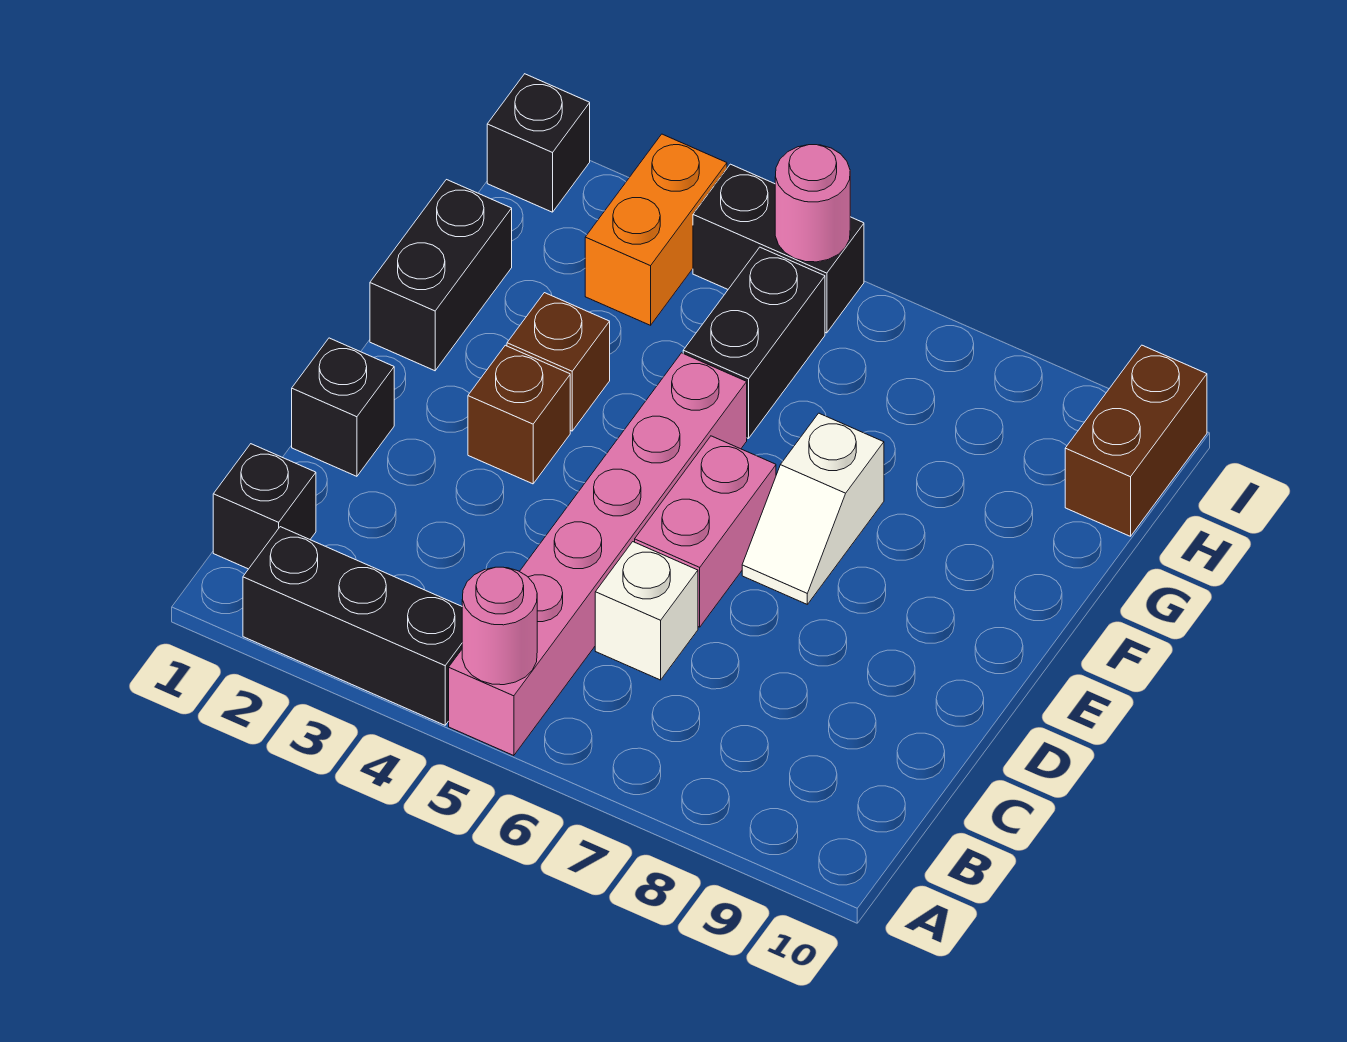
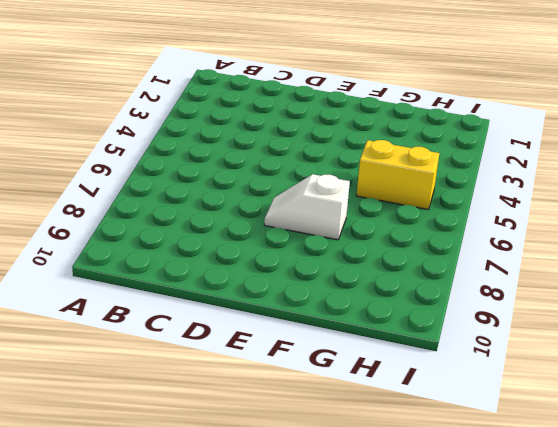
yellow brick G5:H5 level 1 -> black brick G5:H5 level 1
none -> black brick A2:A4 level 1
none -> pink brick A5:F5 level 1
none -> black brick B1 level 1

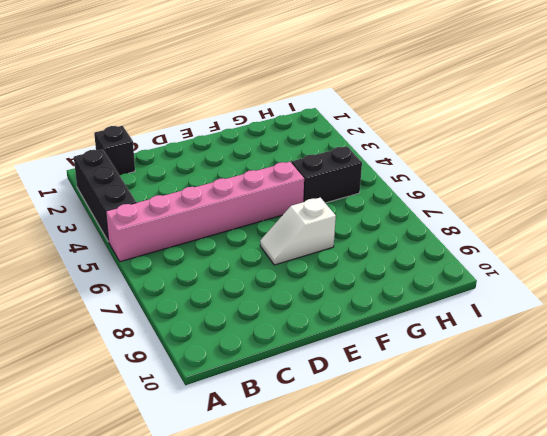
none -> white brick C6 level 1
none -> black brick D1 level 1
none -> pink brick D6:E6 level 1

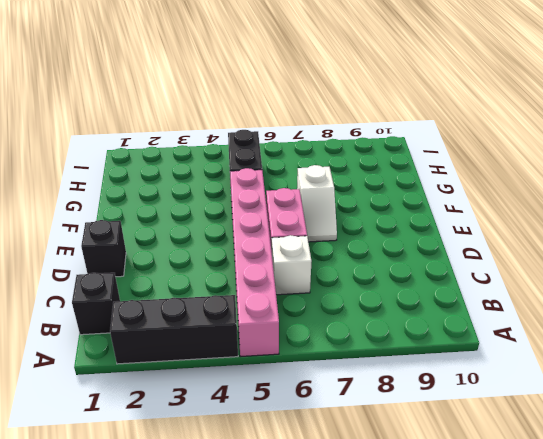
none -> brown brick E3 level 1
none -> black brick F1:G1 level 1
none -> brown brick F3 level 1

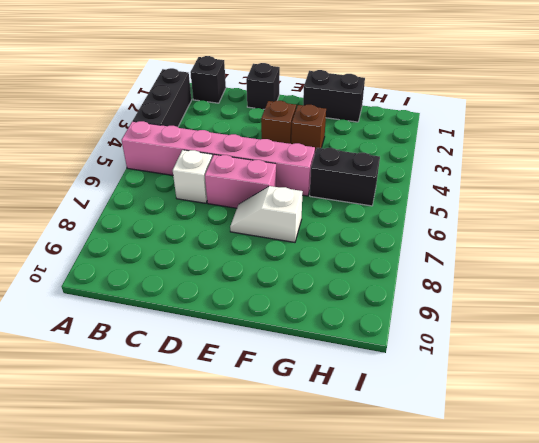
none -> orange brick H3:I3 level 1
none -> brown brick H10:I10 level 1
none -> black brick I1 level 1

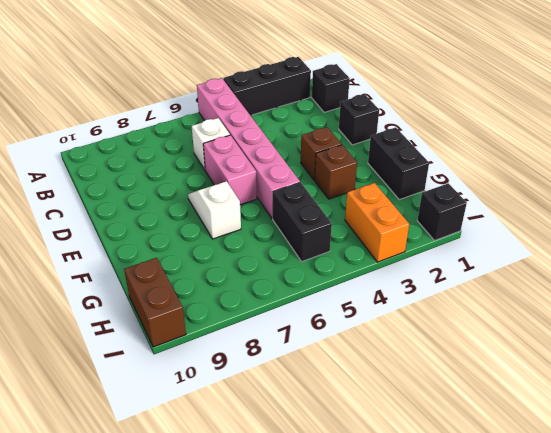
none -> black brick I4:I5 level 1
none -> pink round brick A5 level 2
none -> pink round brick I5 level 2

